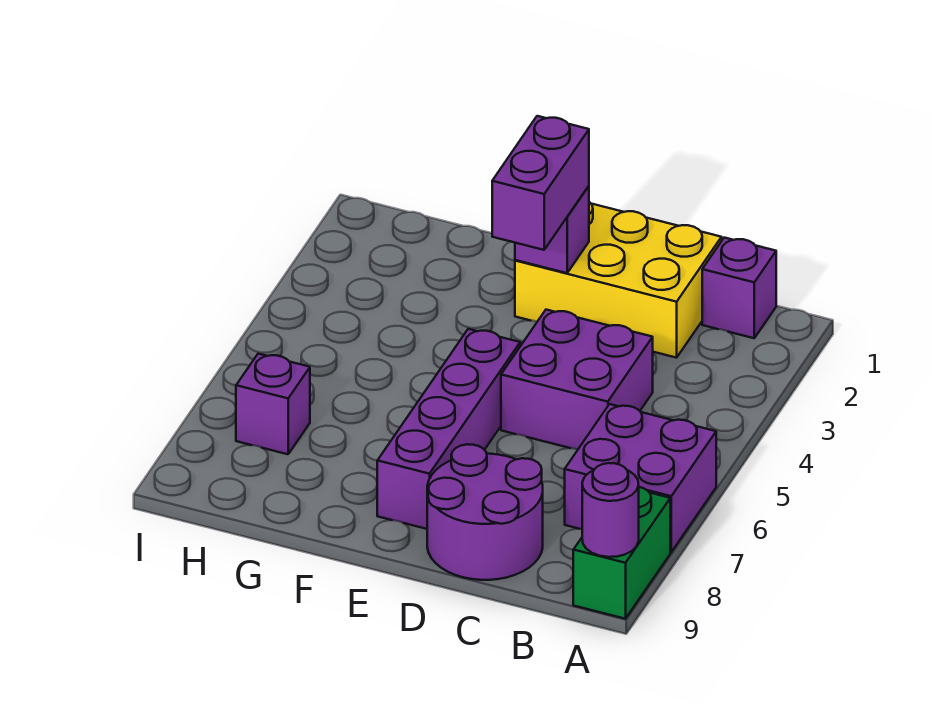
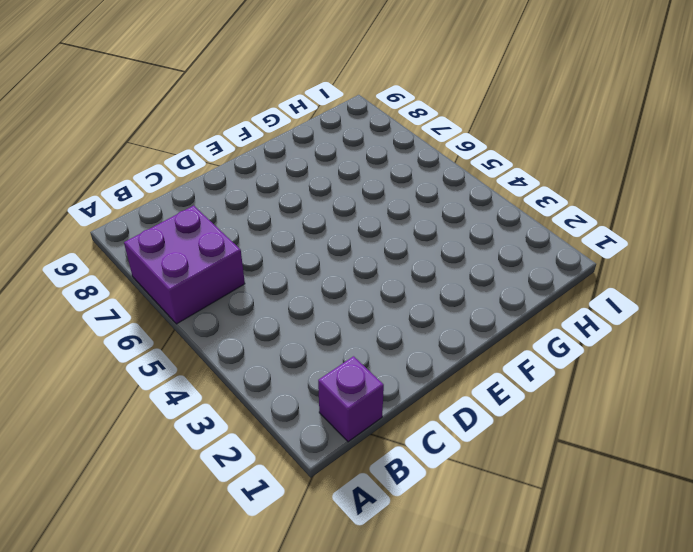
none -> green brick A8:A9 level 1
none -> yellow brick C1:E2 level 1

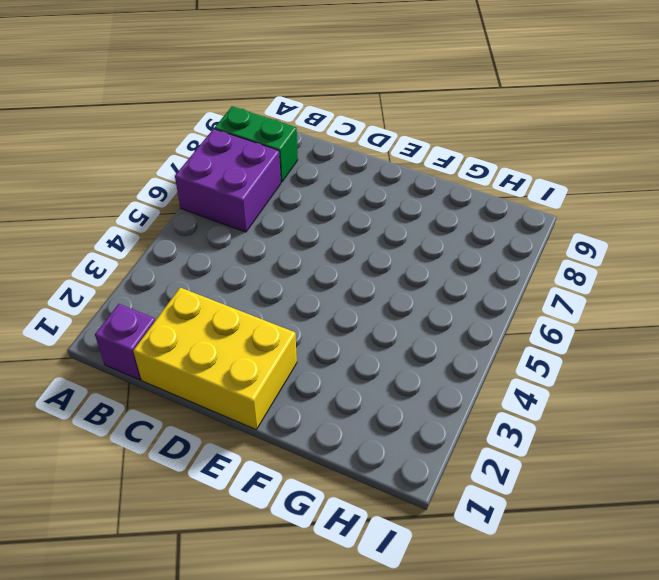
green brick A8:B8 level 1 -> green brick A8:A9 level 1
none -> purple brick C4:D5 level 1
none -> purple round brick C8:D9 level 1

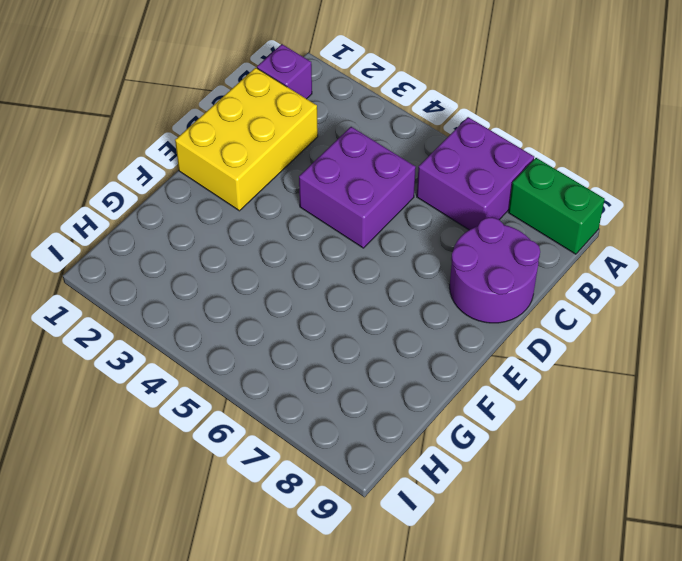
none -> purple brick E5:E8 level 1
none -> purple brick H7 level 1

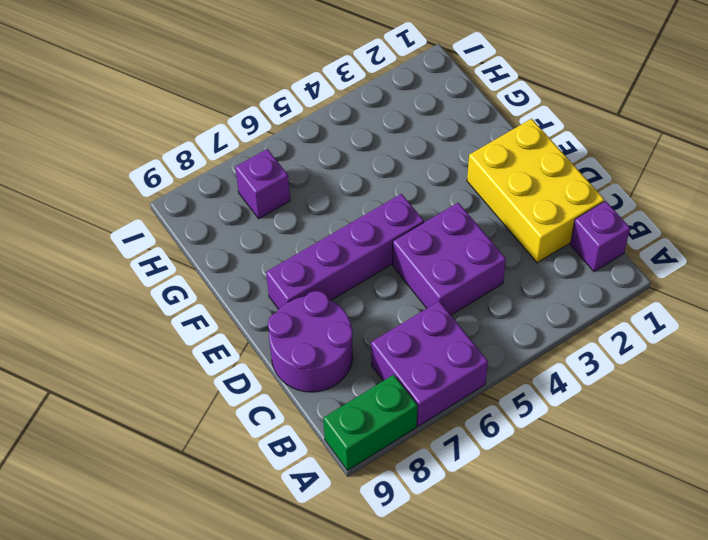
none -> purple round brick A9 level 2
none -> purple brick E2 level 2

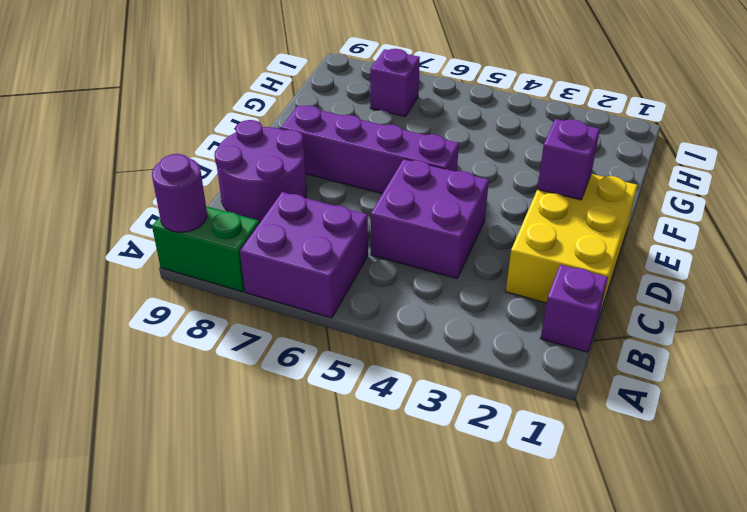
none -> purple brick E2:E3 level 3

